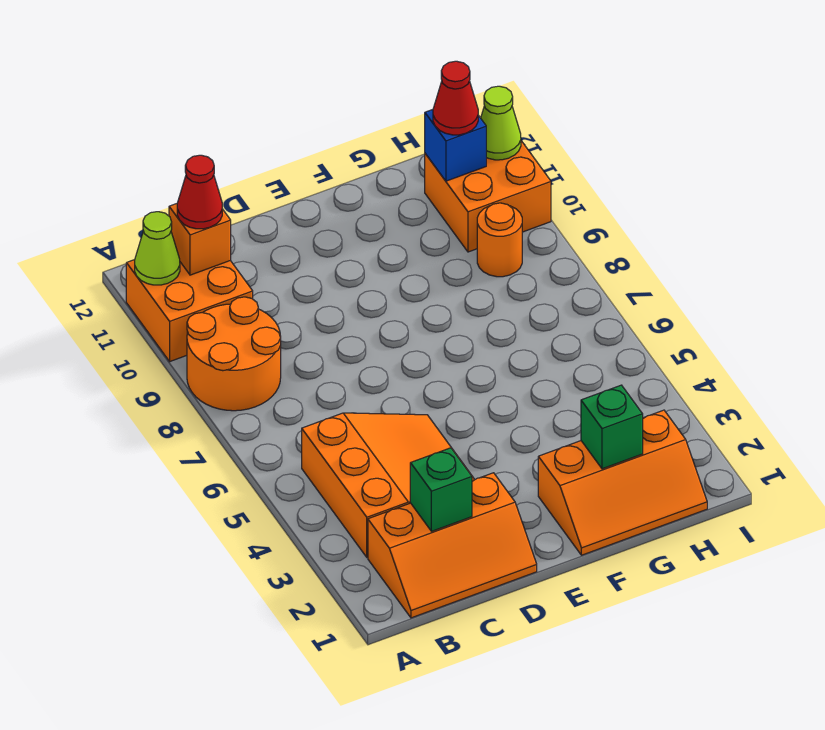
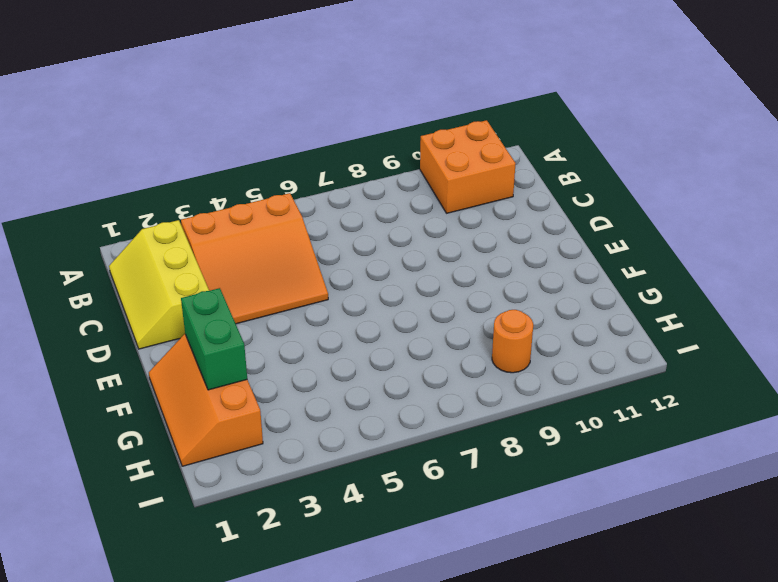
yellow slope B1:D2 level 1 top 2 -> orange slope B1:D2 level 1 top 2
green brick F2:G2 level 2 -> green brick G2 level 2
none -> orange round brick A8:B9 level 1
none -> orange brick H10:I11 level 1
none -> lime cone A11 level 2

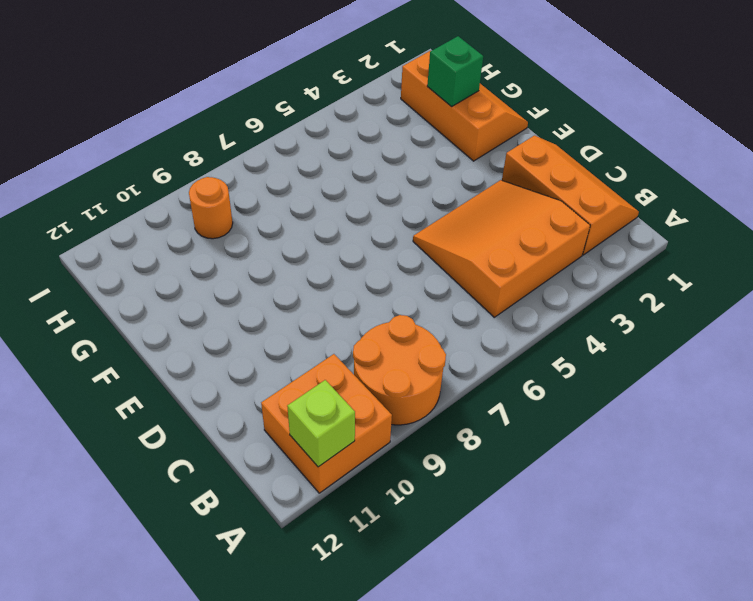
lime brick A11 level 2 -> lime cone A11 level 2
none -> orange brick H10:I11 level 1
none -> orange brick B11 level 2
none -> green brick C2 level 2

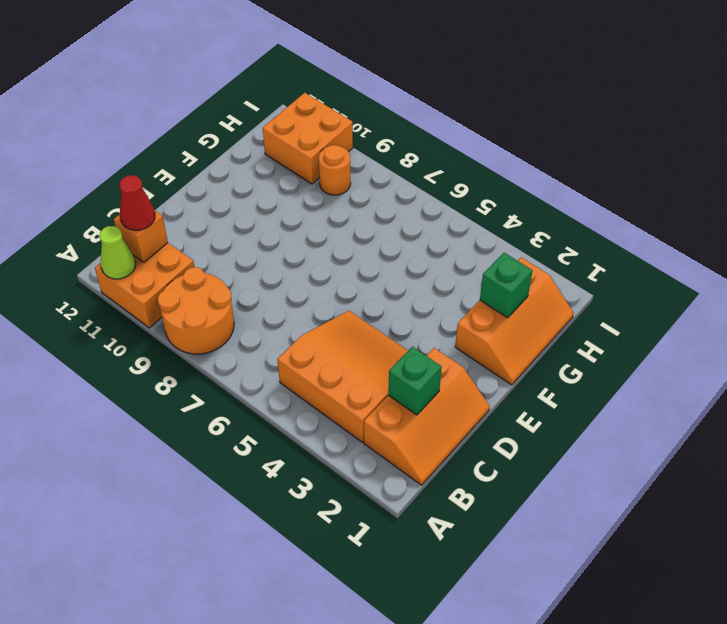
none -> blue brick H11 level 2
none -> lime cone I11 level 2
none -> red cone H11 level 3

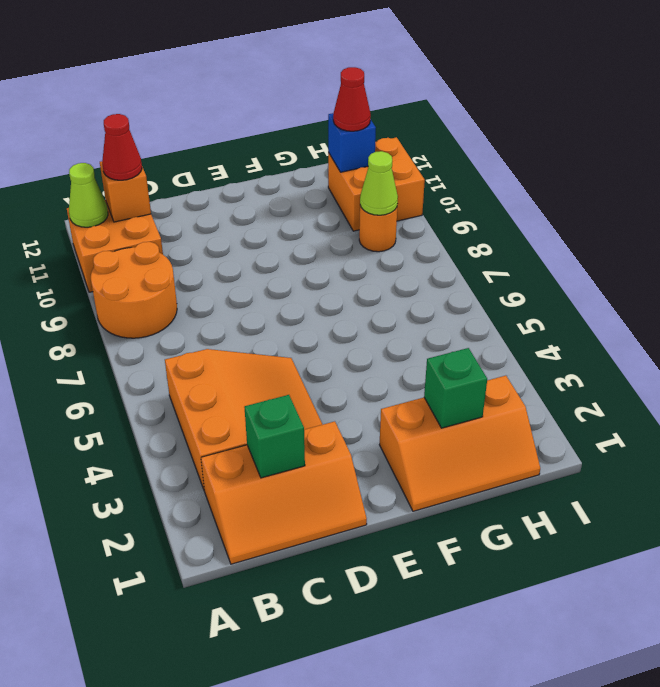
lime cone H9 level 2 -> lime cone I11 level 2

